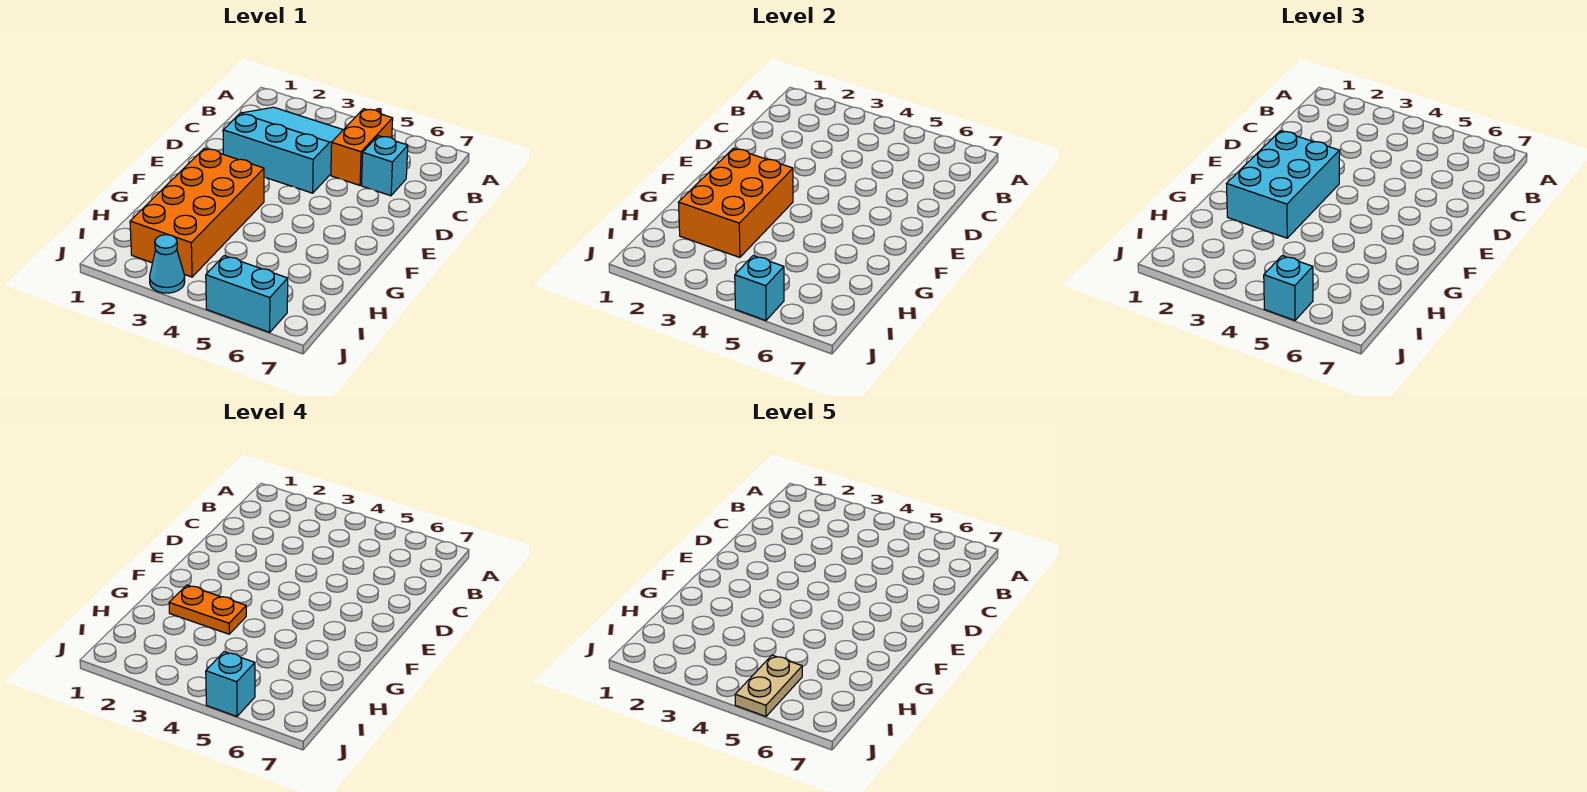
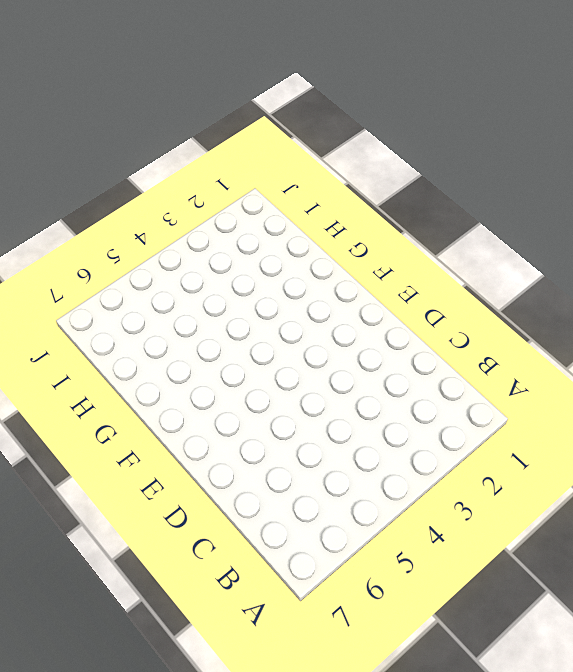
none -> cyan slope B2:D4 level 1 top D
none -> orange brick B5:C5 level 1
none -> cyan brick C6 level 1

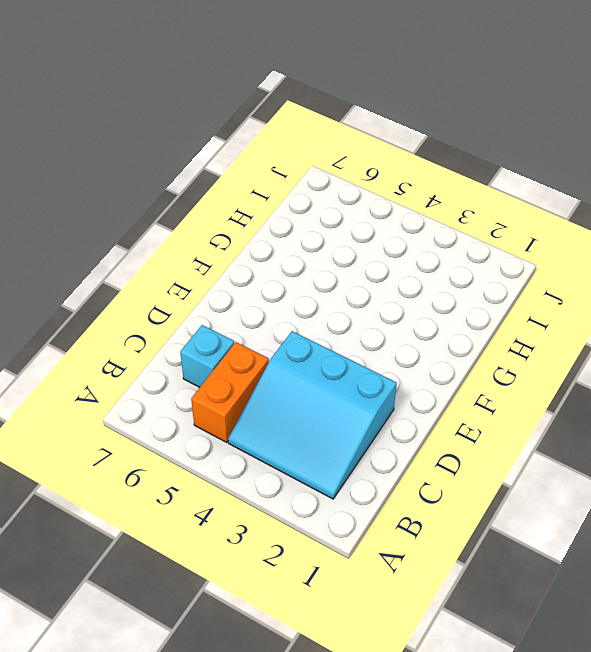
none -> orange brick F2:I3 level 1
none -> cyan cone J3 level 1
none -> cyan brick J5:J6 level 1

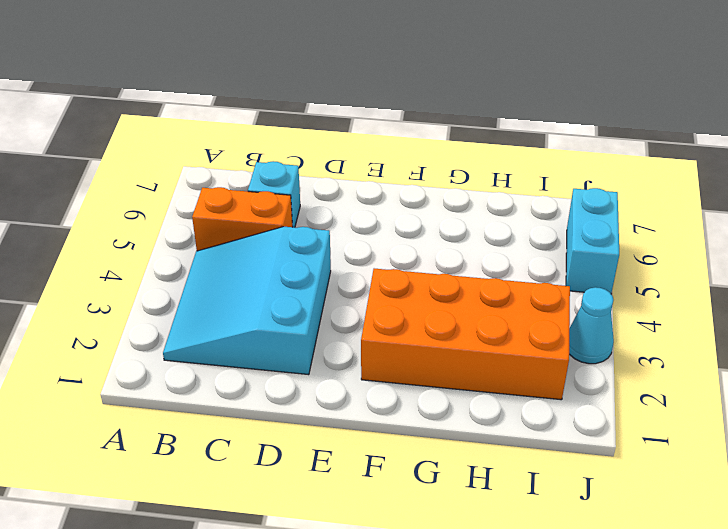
none -> orange brick F2:H3 level 2
none -> cyan brick J5 level 2
none -> cyan brick E2:G3 level 3

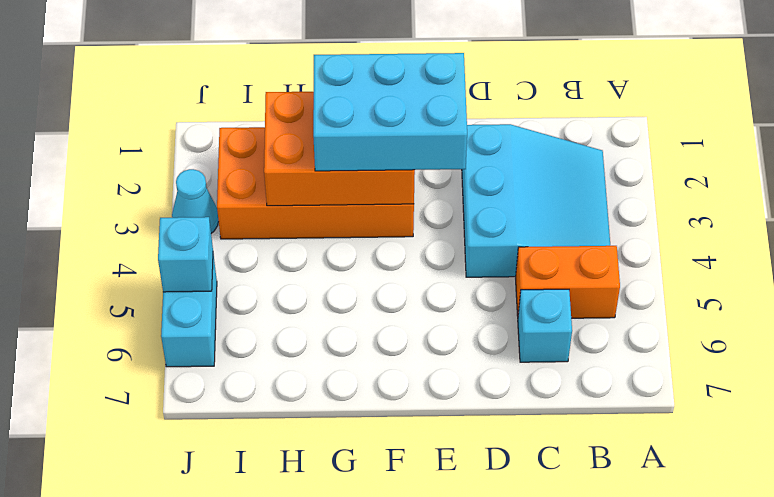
none -> cyan brick J5 level 3
none -> orange plate G2:G3 level 4
none -> cyan brick J5 level 4

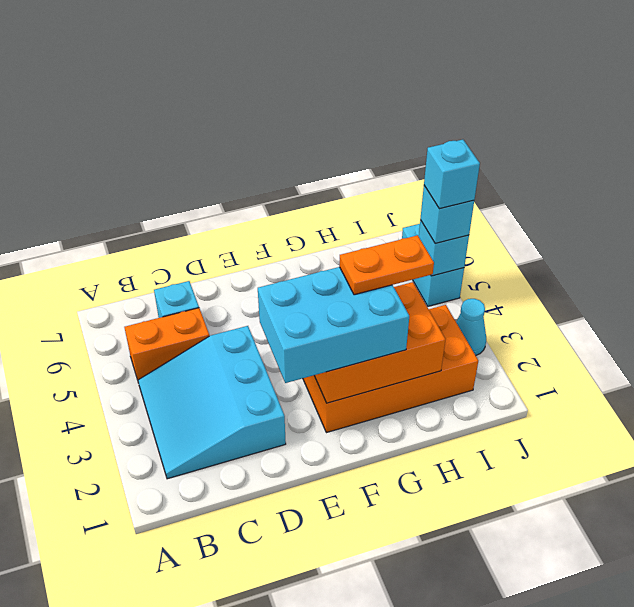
orange plate G3:H3 level 4 -> orange plate G2:G3 level 4
none -> tan plate I5:J5 level 5

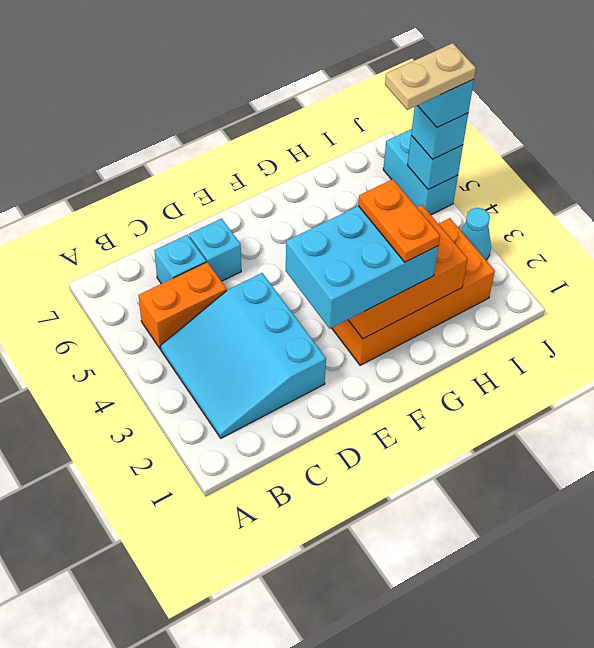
cyan brick D6 level 1 -> none

